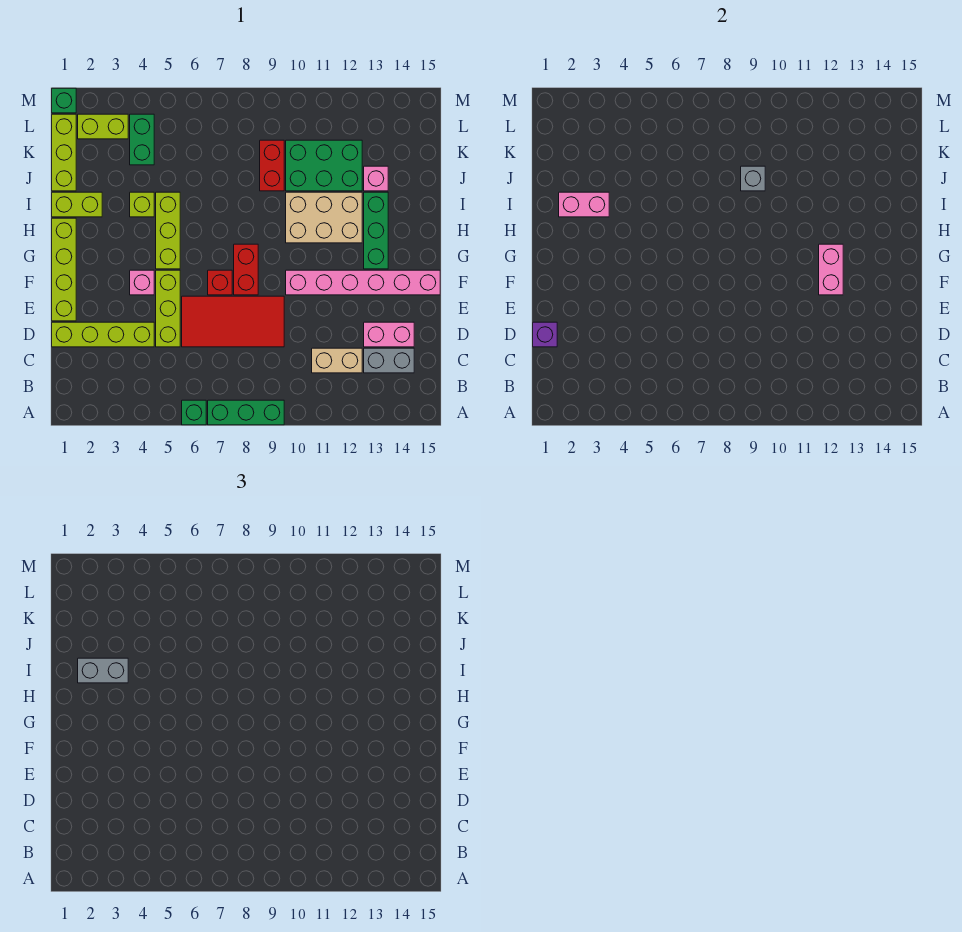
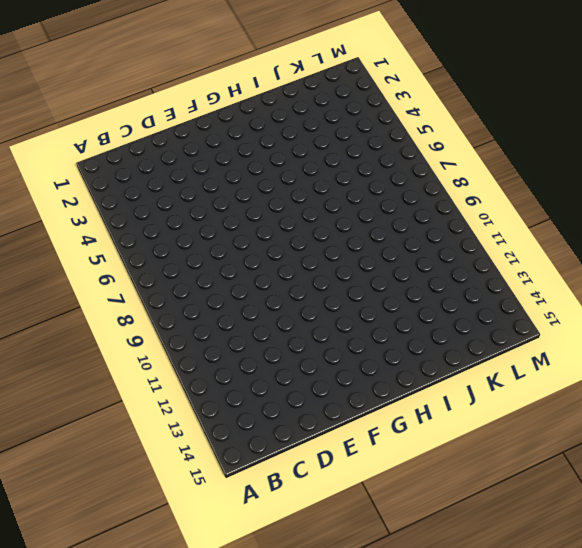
none -> green brick A6 level 1
none -> green brick A7:A9 level 1
none -> tan brick C11:C12 level 1
none -> grey brick C13:C14 level 1

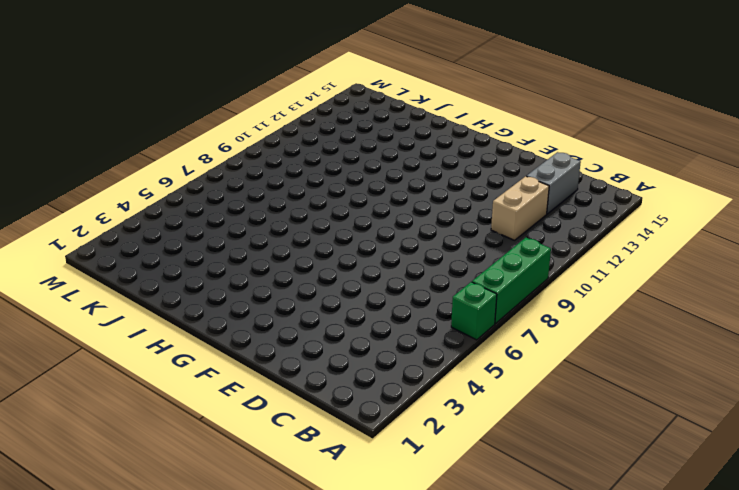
none -> lime brick D1:D4 level 1
none -> lime brick D5:F5 level 1
none -> red tile D6:E9 level 1
none -> pink brick D13:D14 level 1

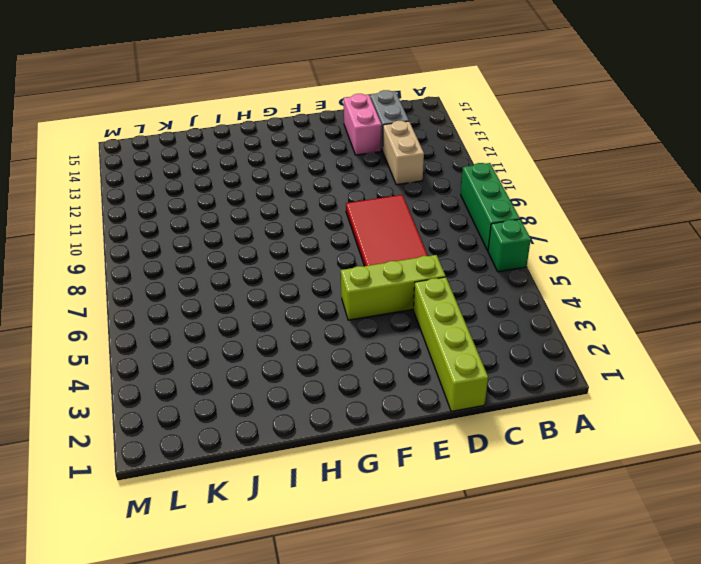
none -> lime brick E1:H1 level 1
none -> pink brick F4 level 1
none -> red brick F7 level 1
none -> red brick F8:G8 level 1

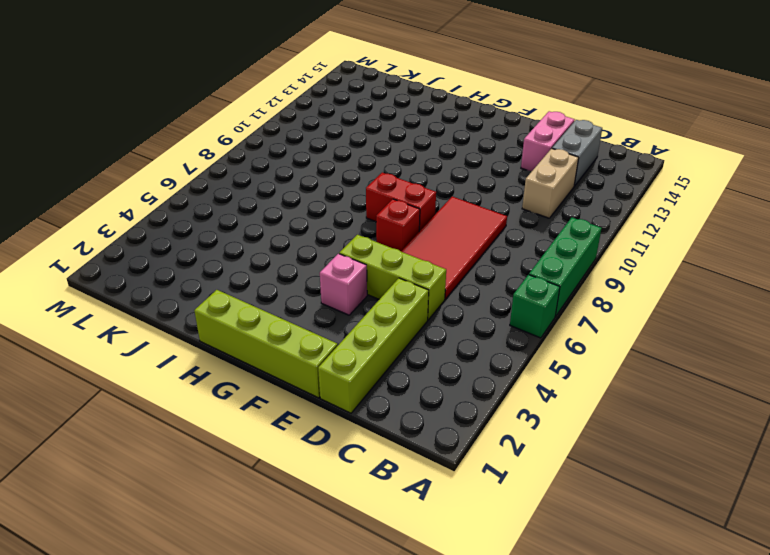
none -> pink brick F10:F15 level 1
none -> lime brick G5:I5 level 1
none -> green brick G13:I13 level 1
none -> tan brick H10:I12 level 1

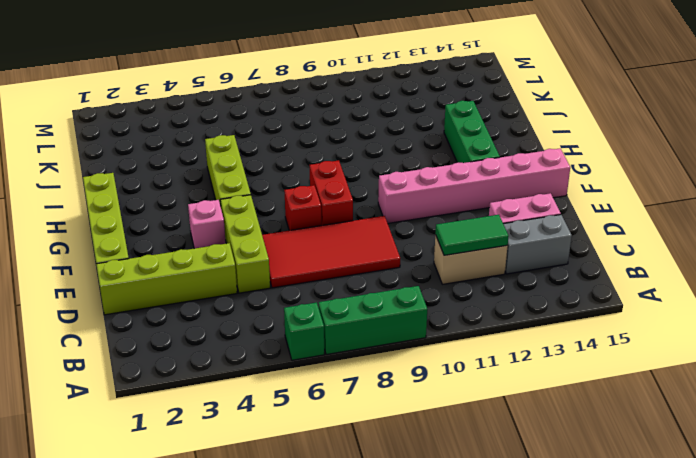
green tile C11:C12 level 2 -> none
none -> tan brick H10:I12 level 1
none -> lime brick I1:I2 level 1
none -> lime brick I4 level 1
none -> lime brick J1:L1 level 1

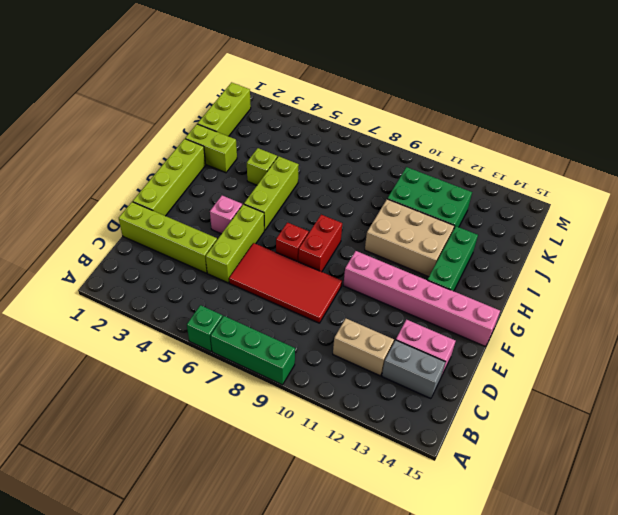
none -> red brick J9:K9 level 1
none -> pink brick J13 level 1
none -> green brick K4:L4 level 1
none -> lime brick L2:L3 level 1

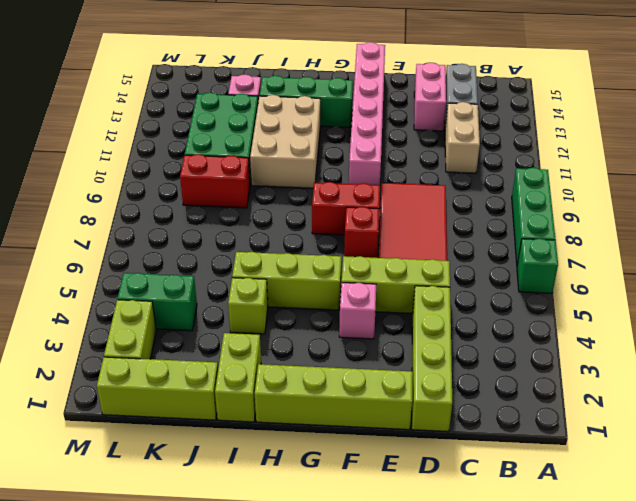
none -> green brick M1 level 1
none -> purple brick D1 level 2
none -> pink brick F12:G12 level 2
none -> pink brick I2:I3 level 2

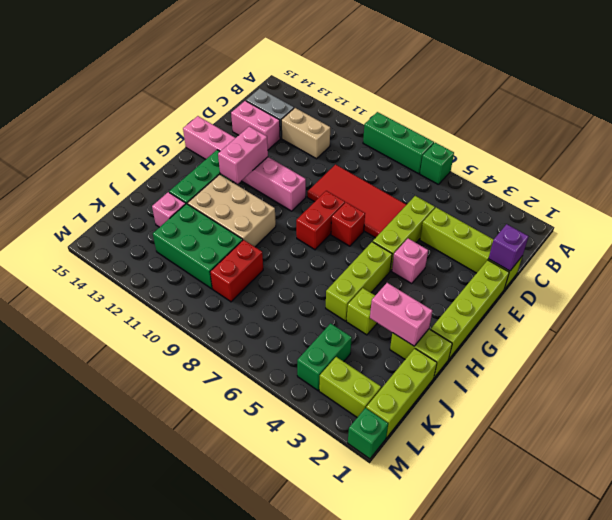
none -> grey brick J9 level 2
none -> grey brick I2:I3 level 3

